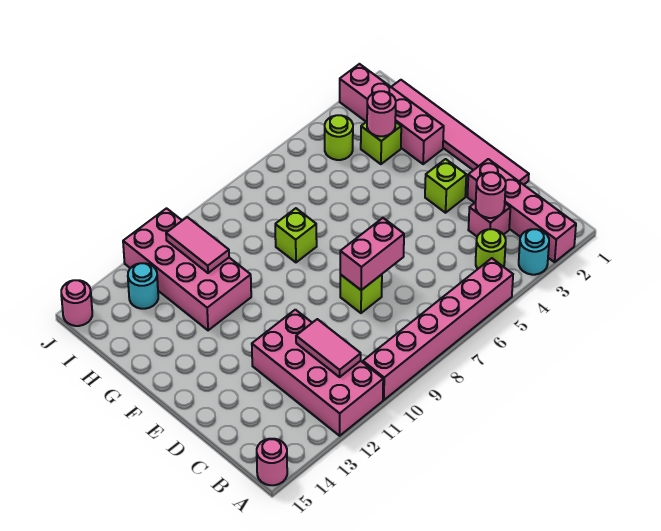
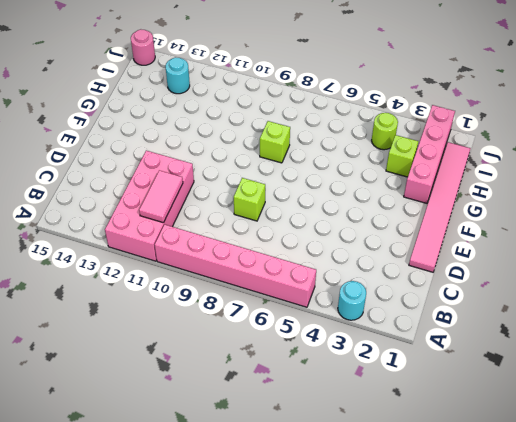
none -> pink brick A2:D2 level 1
none -> pink round brick A15 level 1
none -> lime round brick B4 level 1

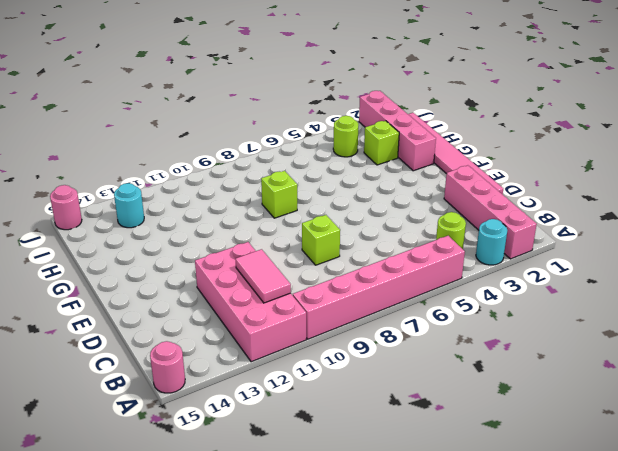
none -> pink brick C3 level 1
none -> lime brick E3 level 1
none -> pink brick G11:J12 level 1

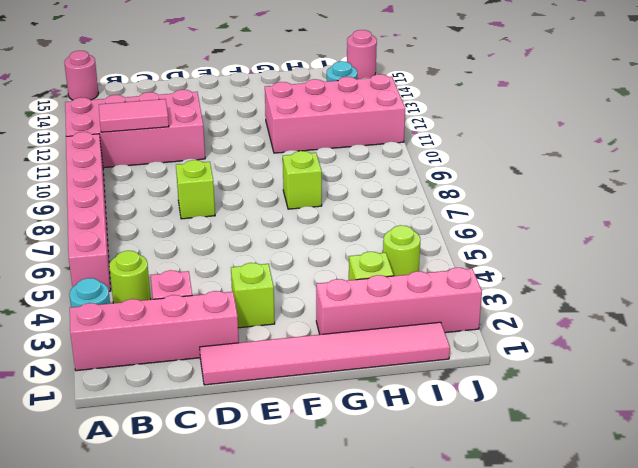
none -> pink round brick C3 level 2
none -> pink brick D7:D8 level 2
none -> pink round brick H3 level 2

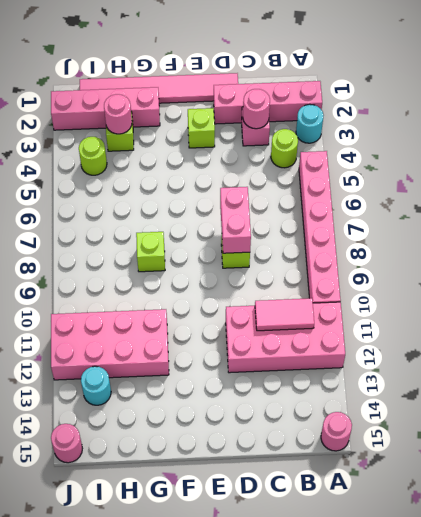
none -> pink tile H11:I11 level 2

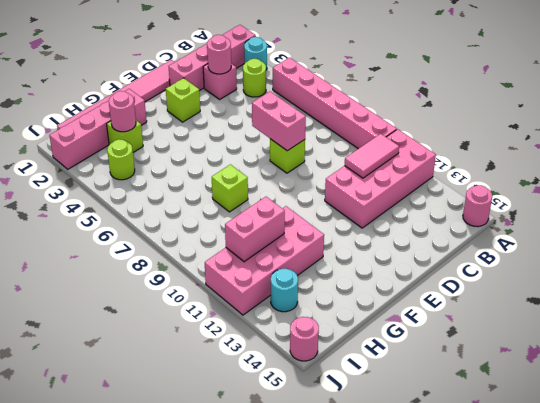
pink brick H11:I11 level 2 -> pink tile H11:I11 level 2

